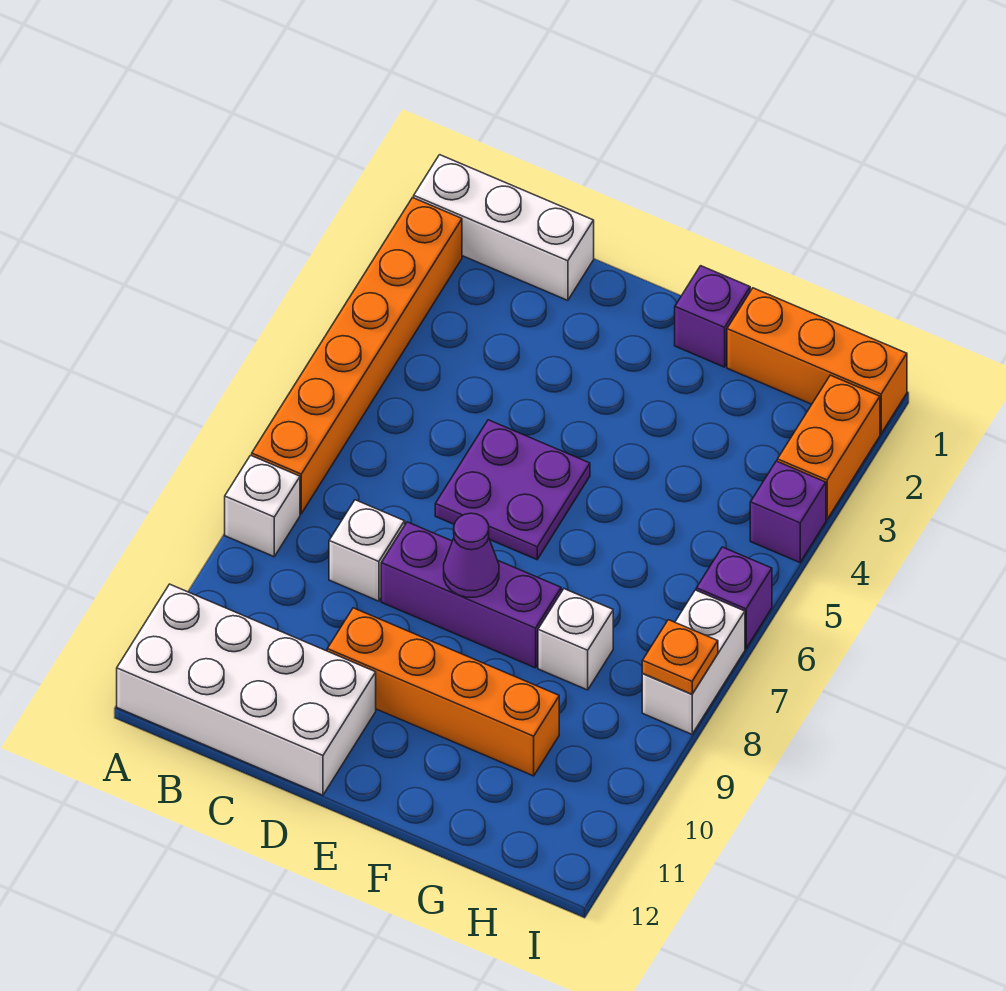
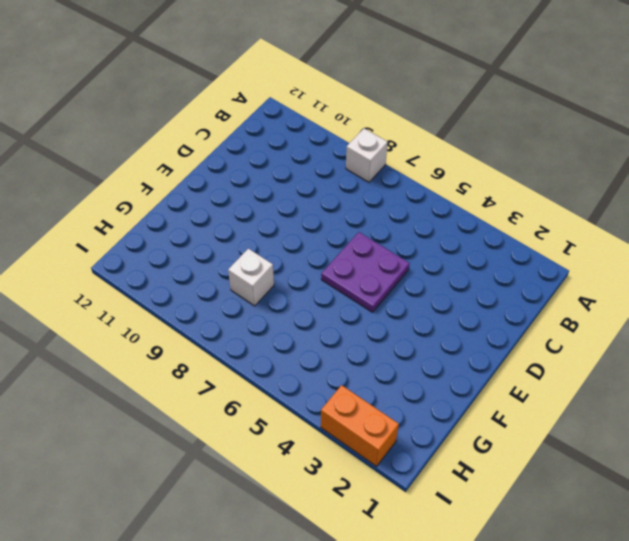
none -> white brick A1:C1 level 1
none -> orange brick A2:A7 level 1
none -> white brick A11:D12 level 1

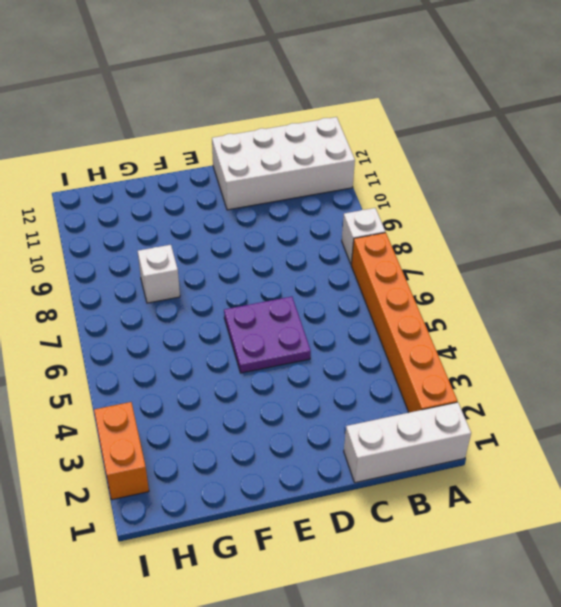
none -> white brick C8 level 1
none -> purple brick D8:F8 level 1
none -> orange brick D10:G10 level 1

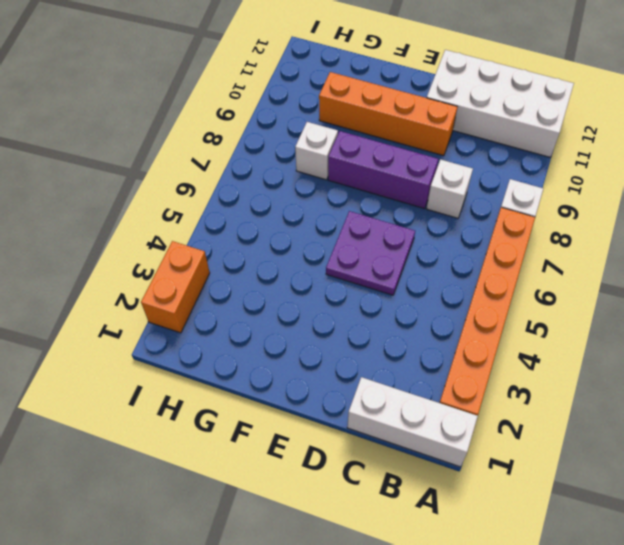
none -> purple brick F1 level 1
none -> orange brick G1:I1 level 1
none -> purple brick I4 level 1

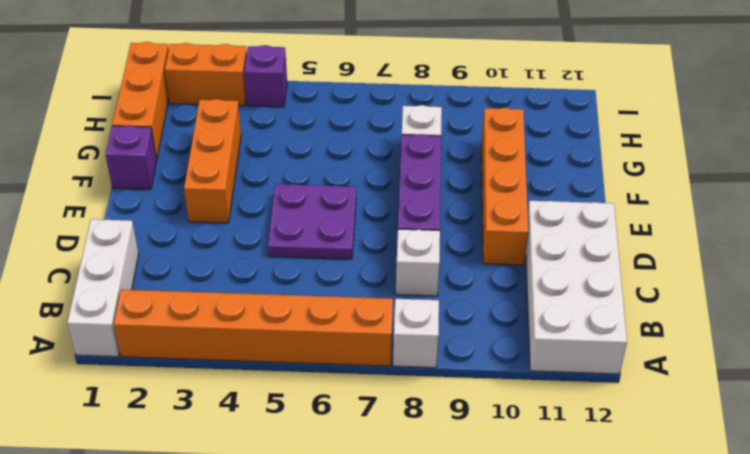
orange brick E3:G3 level 1 -> none
none -> purple brick I6 level 1
none -> white brick I7:I8 level 1
none -> purple cone E8 level 2

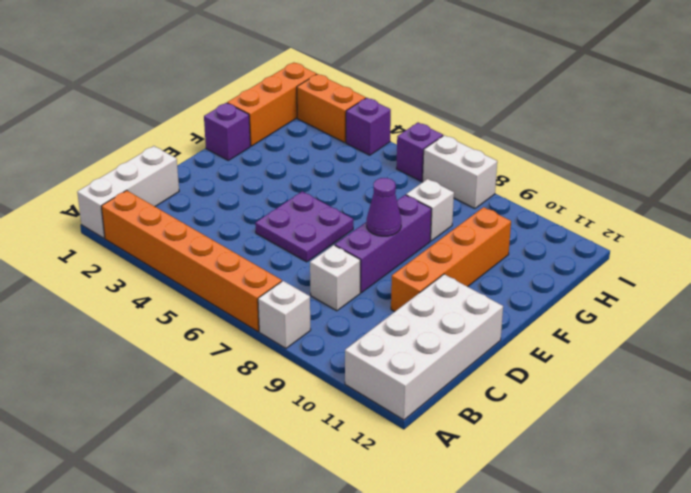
none -> orange plate I8 level 2

